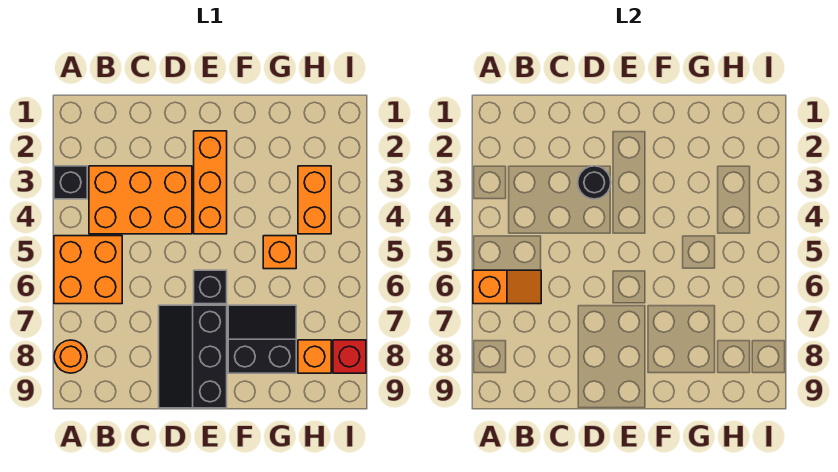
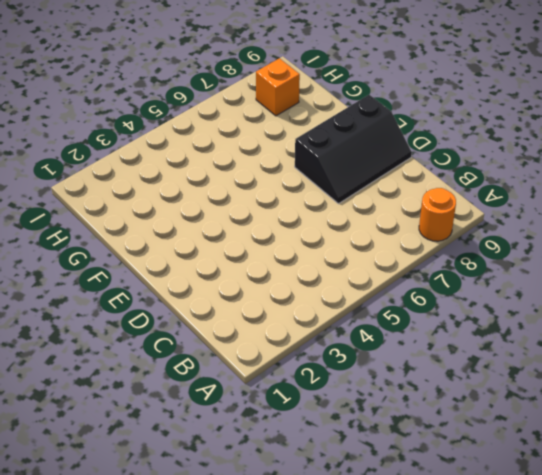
none -> black brick A3 level 1
none -> orange brick A5:B6 level 1
none -> orange brick B3:D4 level 1

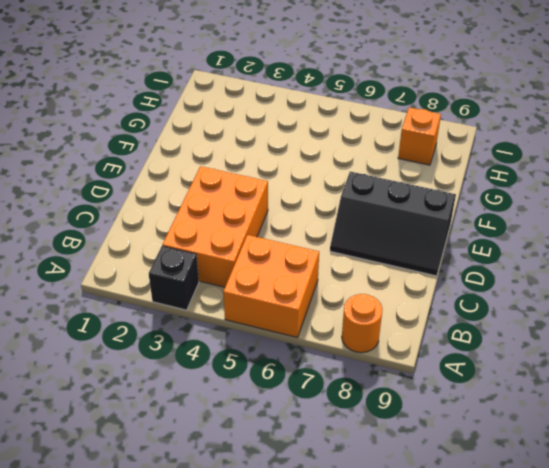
none -> orange brick E2:E4 level 1
none -> black brick E6 level 1
none -> black slope F7:G8 level 1 top 8

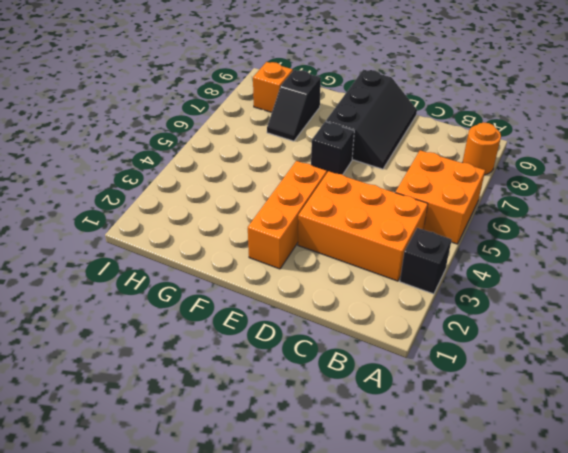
black slope G7:G8 level 1 top 8 -> black slope F7:G8 level 1 top 8
none -> orange brick G5 level 1
none -> orange brick H3:H4 level 1
none -> red brick I8 level 1

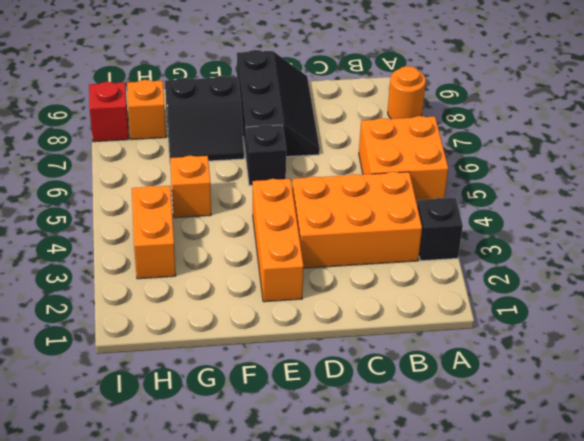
none -> orange slope A6:B6 level 2 top A
none -> black round brick D3 level 2

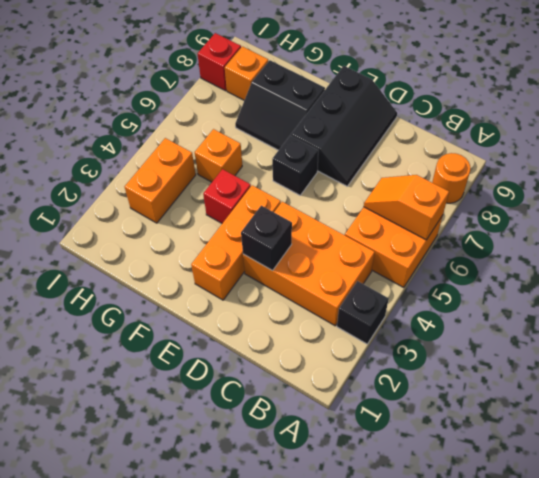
black brick D3 level 2 -> black round brick D3 level 2
red brick F4 level 1 -> none

